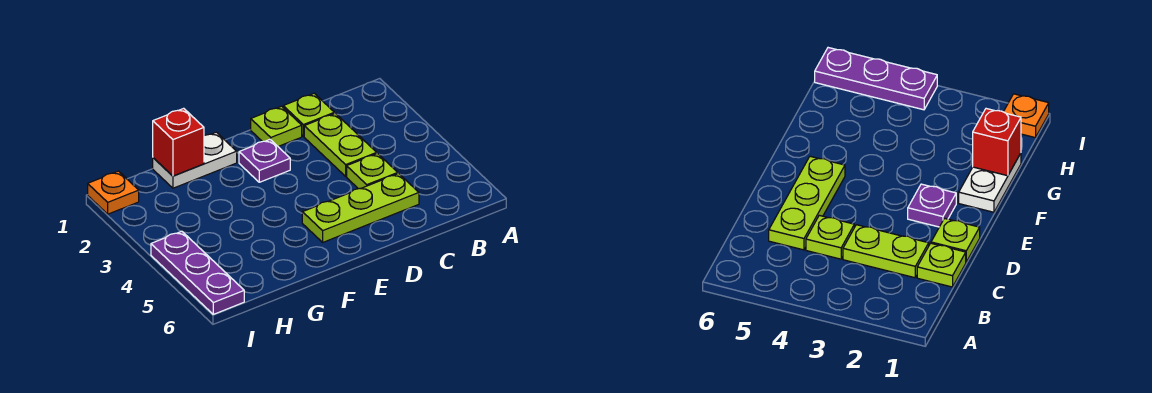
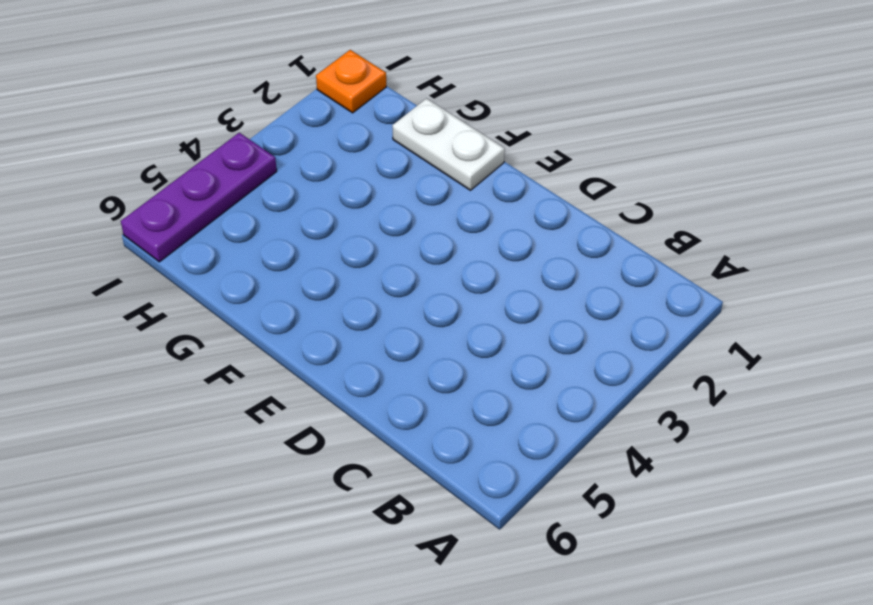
none -> lime plate C1 level 1
none -> lime plate C2:C3 level 1

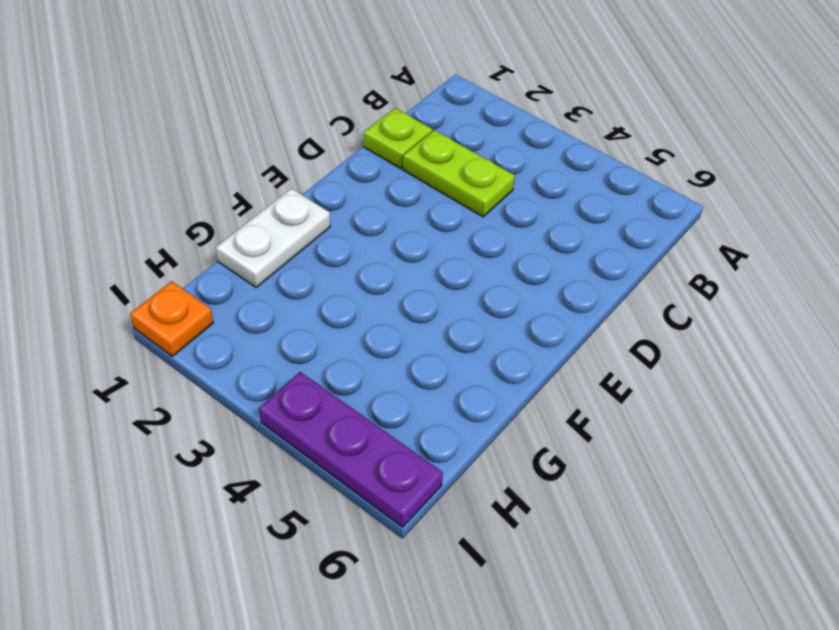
none -> lime plate C4 level 1
none -> lime plate C5:E5 level 1

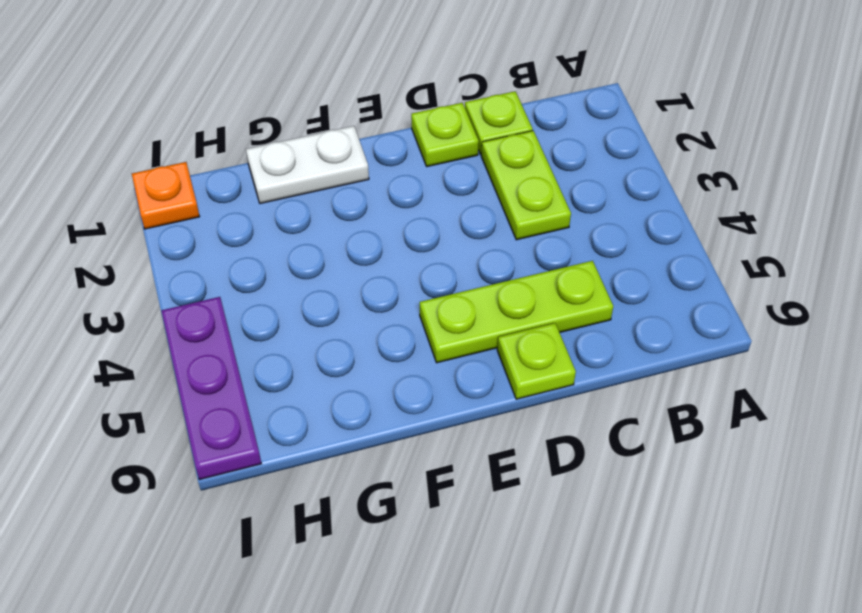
lime plate D6 level 1 -> lime plate C4 level 1
none -> purple plate E2 level 1
none -> red brick G1 level 2

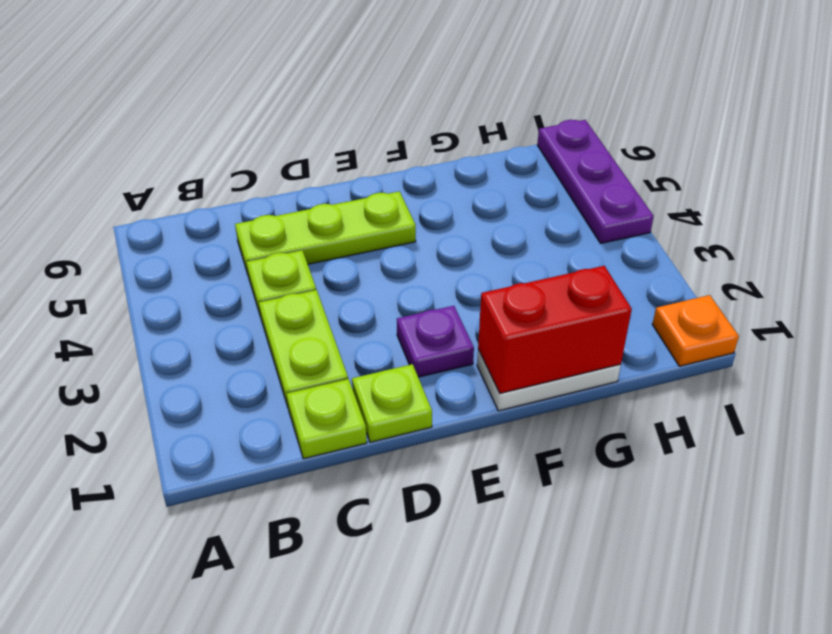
red brick F1:G1 level 2 -> red brick G1 level 2

